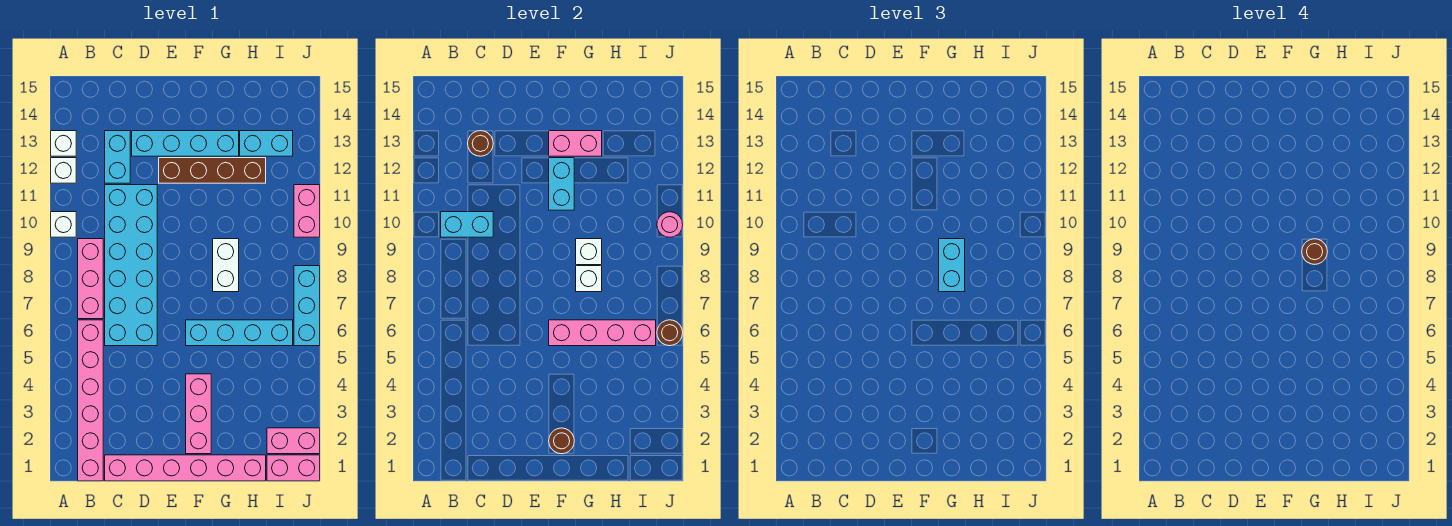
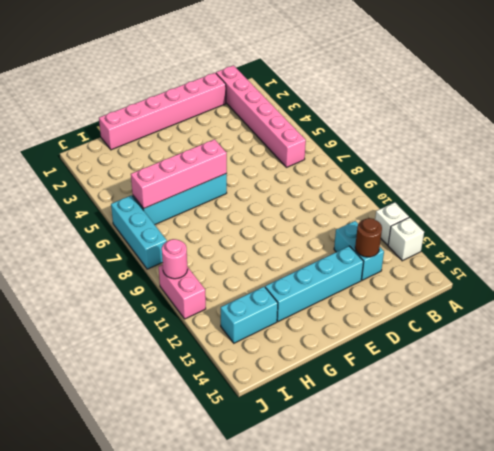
none -> white brick A10 level 1
none -> pink brick B7:B9 level 1
none -> cyan brick C6:D11 level 1
none -> brown brick E12:H12 level 1

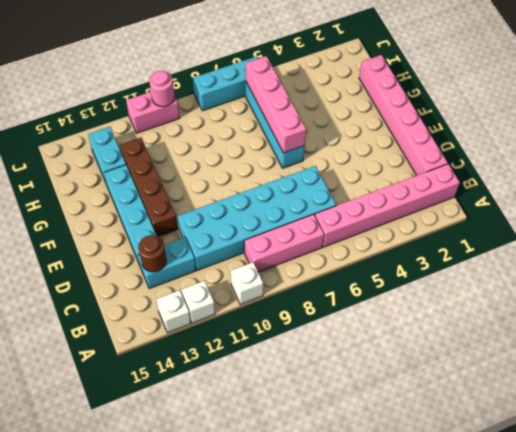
none -> pink brick F2:F4 level 1
none -> white brick G8:G9 level 1
none -> pink brick I1:J1 level 1
none -> pink brick I2:J2 level 1

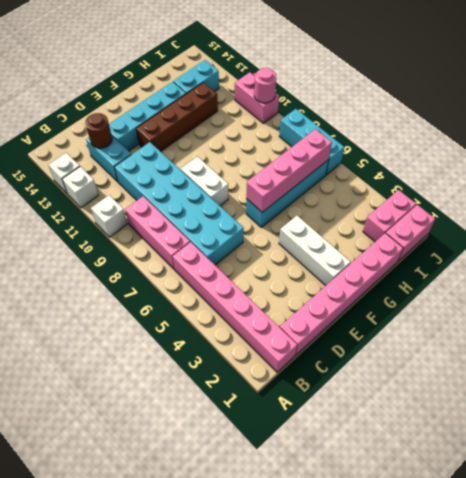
white brick E8:E9 level 1 -> white brick G8:G9 level 1
white brick F2:F4 level 1 -> pink brick F2:F4 level 1
none -> cyan brick B10:C10 level 2
none -> brown round brick F2 level 2
none -> cyan brick F11:F12 level 2
none -> pink brick F13:G13 level 2

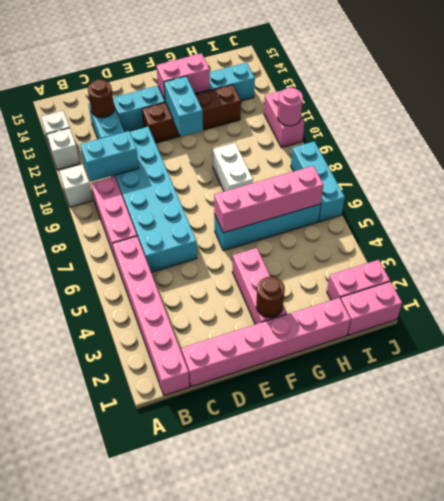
none -> white brick G8 level 2
none -> white brick G9 level 2
none -> brown round brick J6 level 2
none -> cyan brick G8:G9 level 3

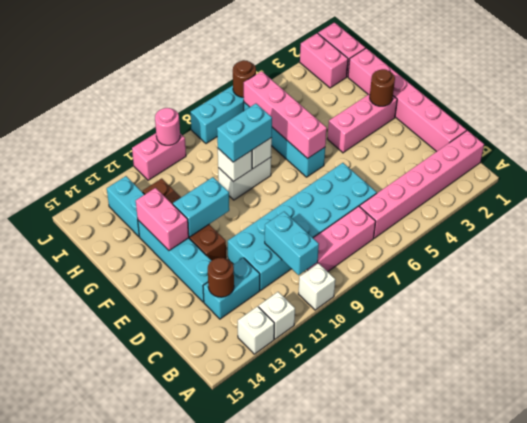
none -> brown round brick G9 level 4

